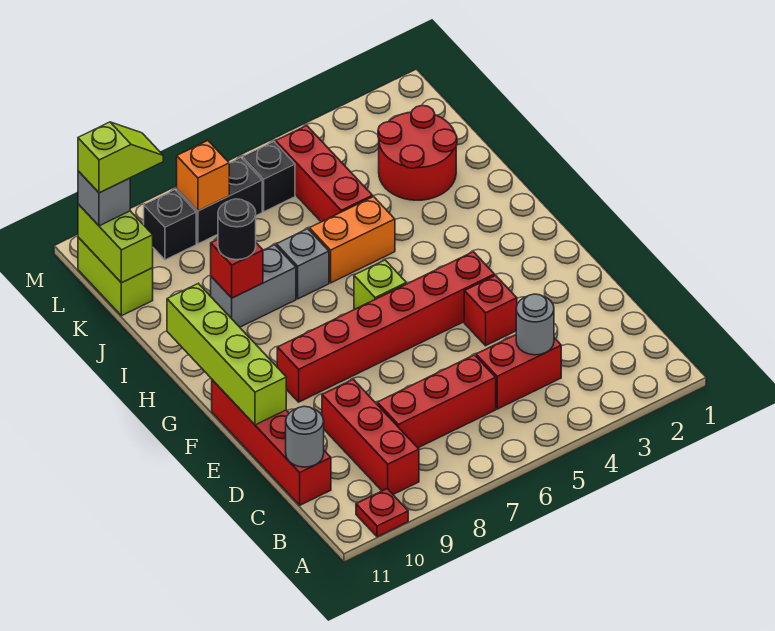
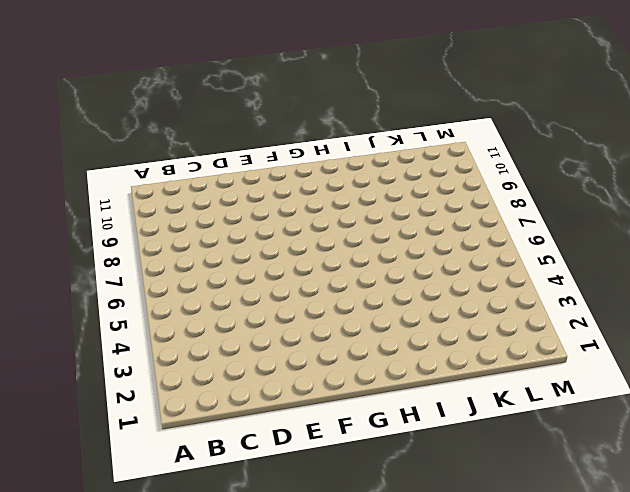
none -> red plate A10 level 1
none -> red brick B9:D9 level 1
none -> red brick C4:C5 level 1

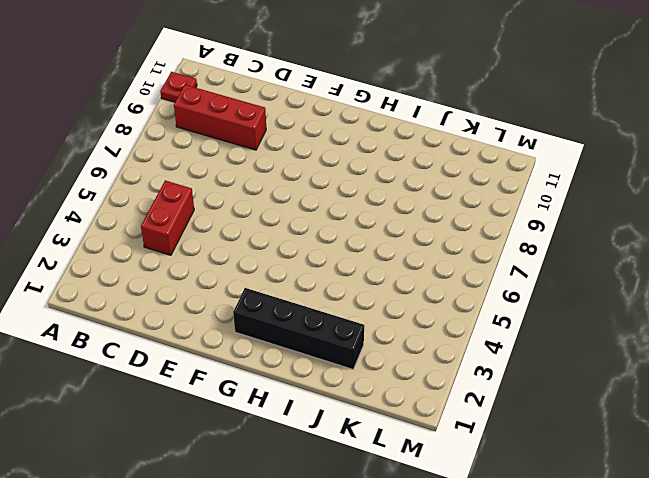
black brick G2:J2 level 1 -> red round brick J2:K3 level 1
none -> red brick C6:C8 level 1
none -> red brick C11:F11 level 1
none -> red brick E4 level 1

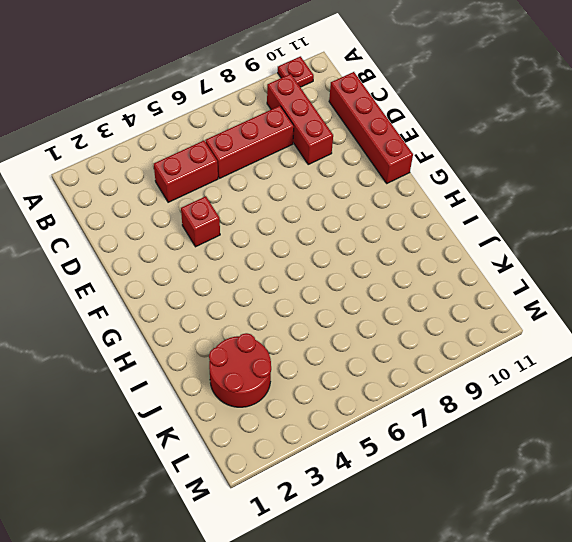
none -> red brick F4:F9 level 1
none -> lime brick G6 level 1
none -> orange brick I5:I6 level 1

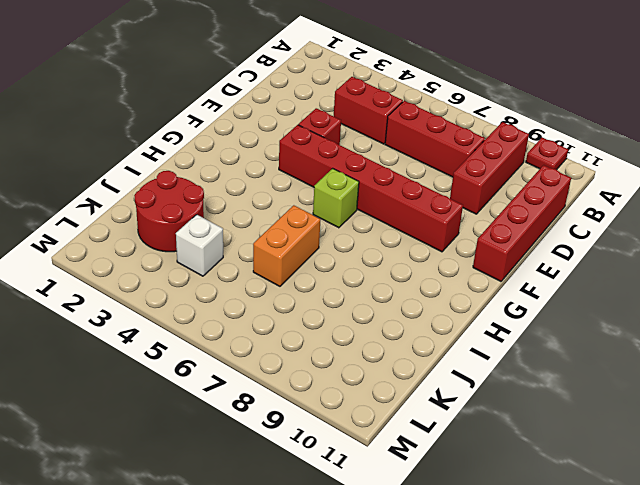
orange brick I6:J6 level 1 -> orange brick I5:I6 level 1
white brick K4 level 1 -> none
none -> grey brick I7 level 1
none -> grey brick I8:I9 level 1
none -> red brick J5:L5 level 1

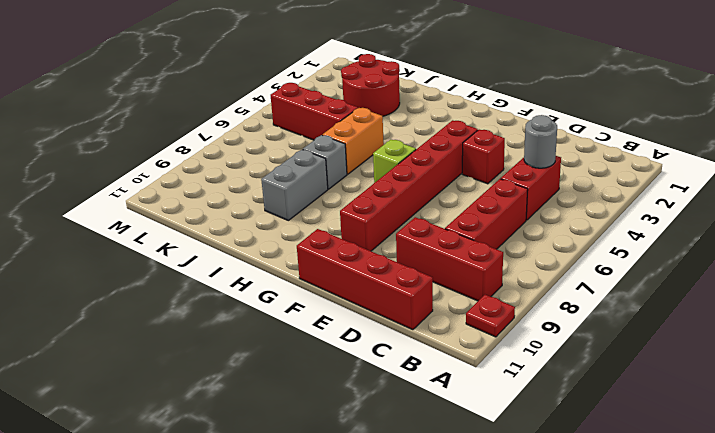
none -> lime brick K11:L11 level 1
none -> black brick L6 level 1
none -> black brick L7:L8 level 1

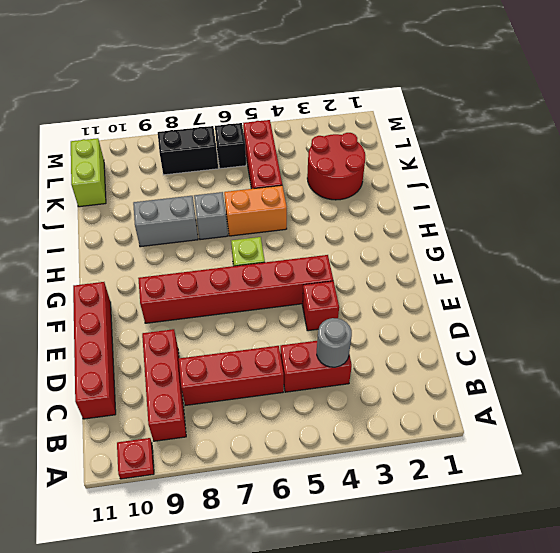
none -> black brick L9 level 1
none -> grey round brick C11 level 2
none -> lime brick E11:H11 level 2

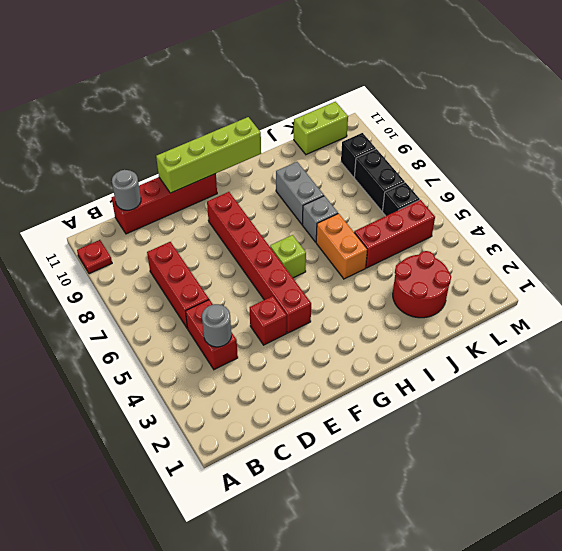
none -> red brick B9:D9 level 1
none -> red brick I9 level 2
none -> lime brick K11:L11 level 2

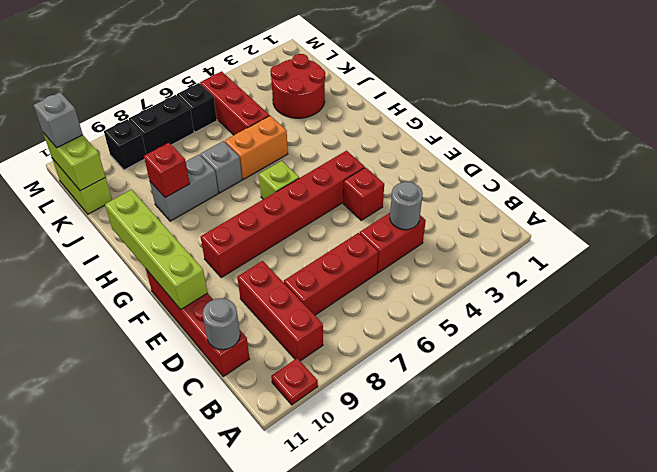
none -> orange brick L8 level 2
none -> black round brick I9 level 3
none -> lime slope L10:L11 level 4 top 11

